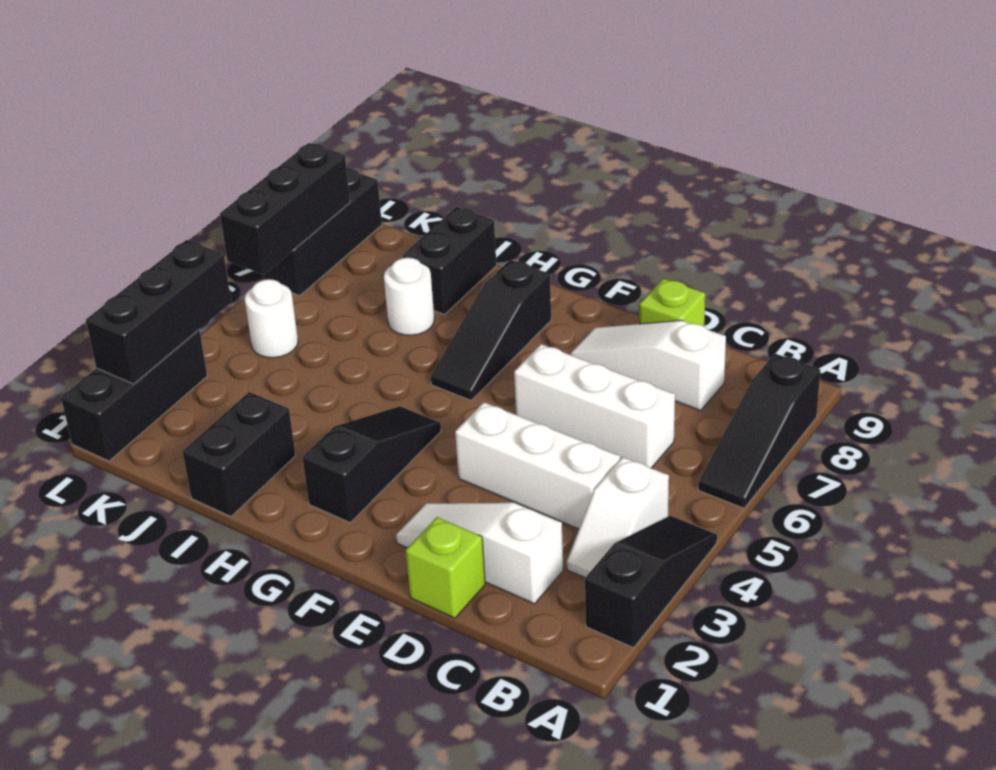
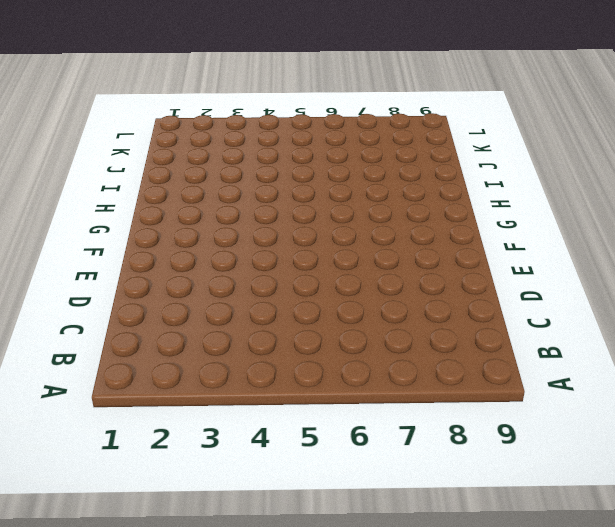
none -> black slope A2:A4 level 1 top 2
none -> black slope A6:A8 level 1 top 8
none -> white slope B3:B4 level 1 top 4

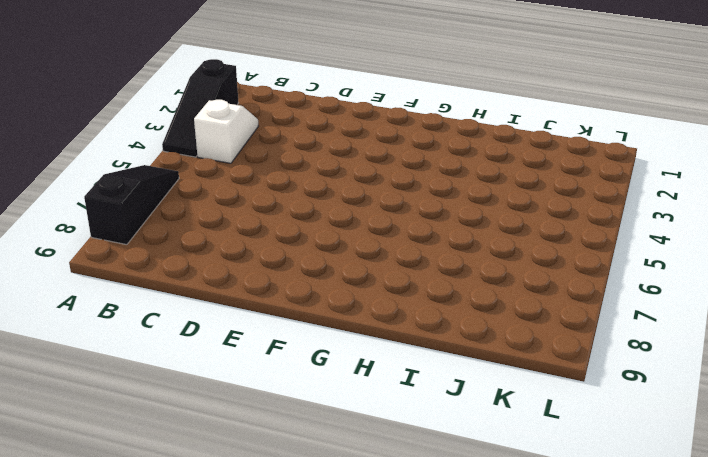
none -> white slope C2:E2 level 1 top C
none -> white brick C4:E4 level 1
none -> white brick C6:E6 level 1

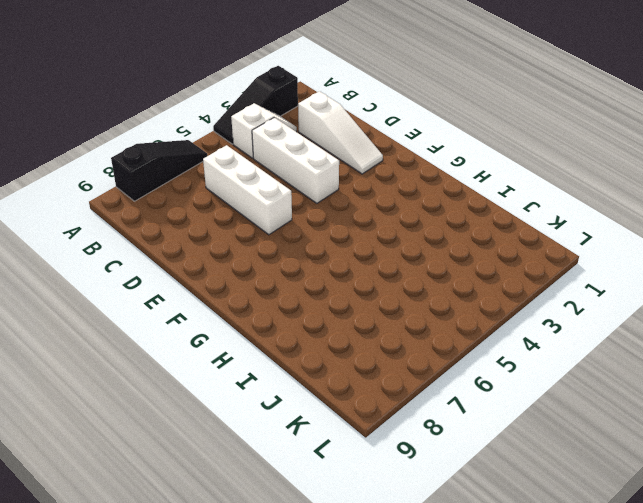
none -> white slope C8:E8 level 1 top C
none -> lime brick D1 level 1
none -> lime brick D9 level 1

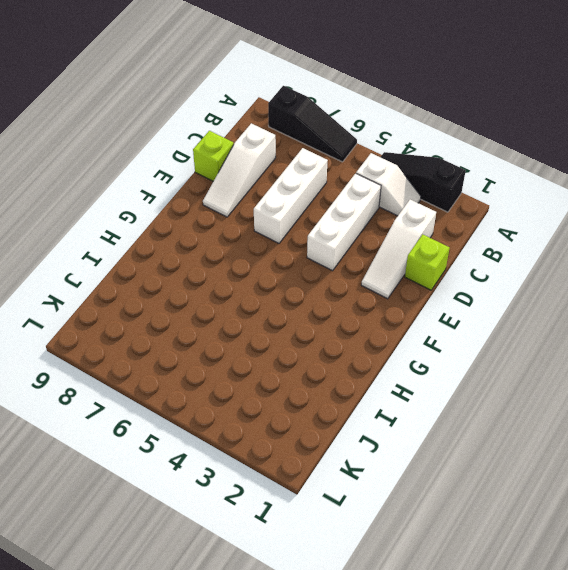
none -> black slope G2:G4 level 1 top 2
none -> black slope G6:G8 level 1 top 8
none -> black brick I1:I2 level 1

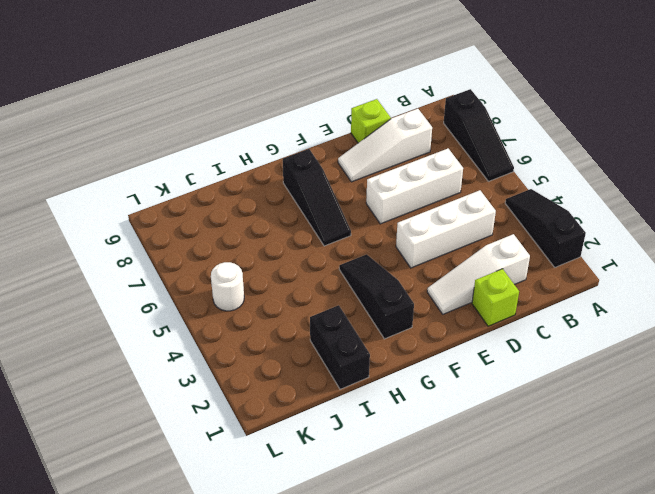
none -> white slope B3:B4 level 1 top 4
none -> white round brick I7 level 1
none -> black brick I8:I9 level 1

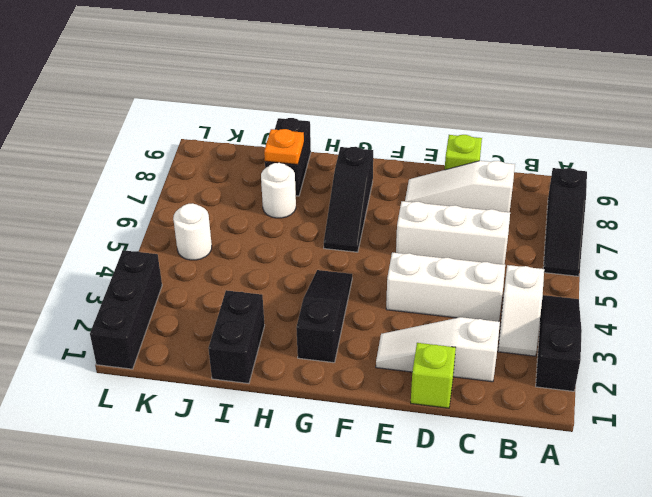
orange plate I8 level 2 -> none
none -> black brick L7:L9 level 1
none -> black brick L2:L4 level 2
none -> black brick L6:L8 level 2

